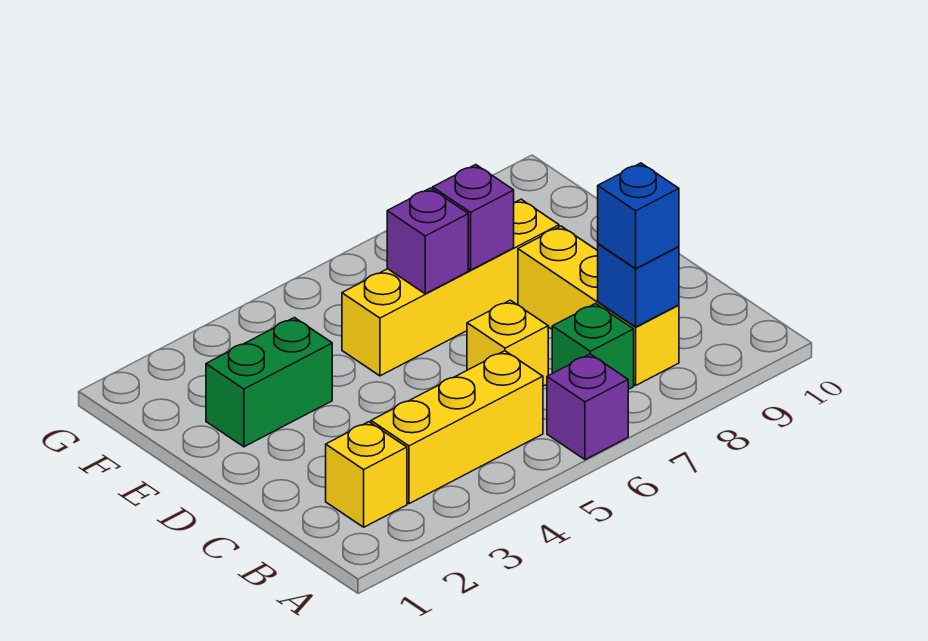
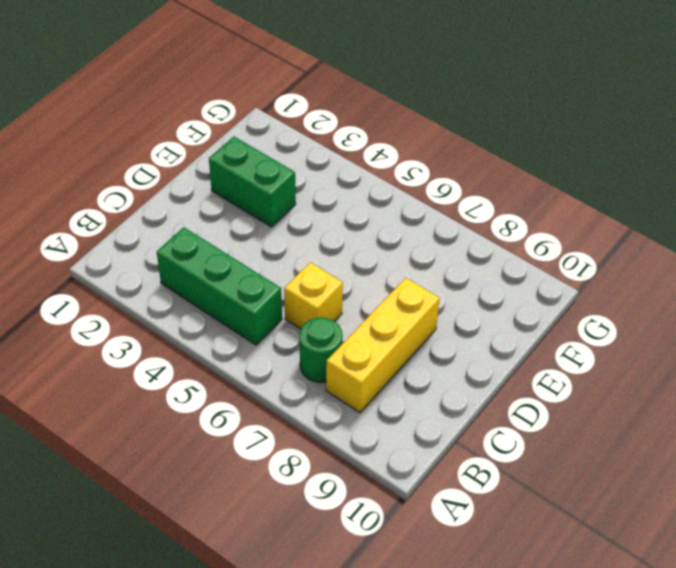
green brick B3:B5 level 1 -> yellow brick B3:B5 level 1
green round brick B7 level 1 -> green brick B7 level 1
none -> purple brick A6 level 1
none -> yellow brick B2 level 1
none -> yellow brick E5:E8 level 1

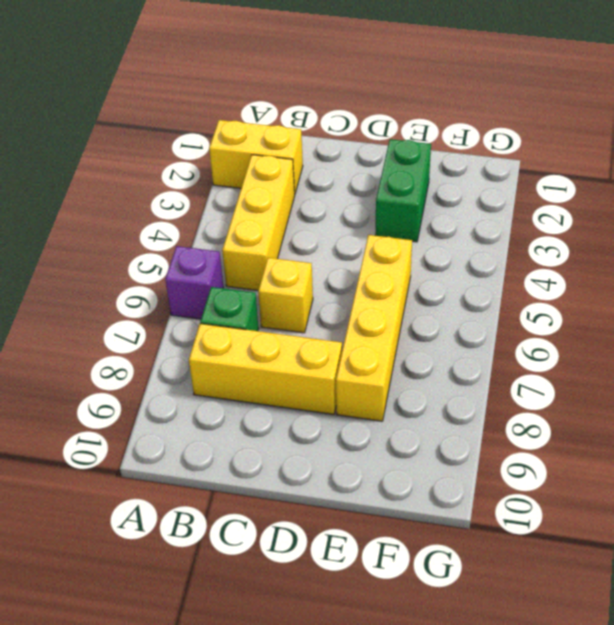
yellow brick A2:B2 level 1 -> yellow brick B2 level 1
none -> blue brick B8 level 2
none -> purple brick E6 level 2
none -> purple brick E7 level 2

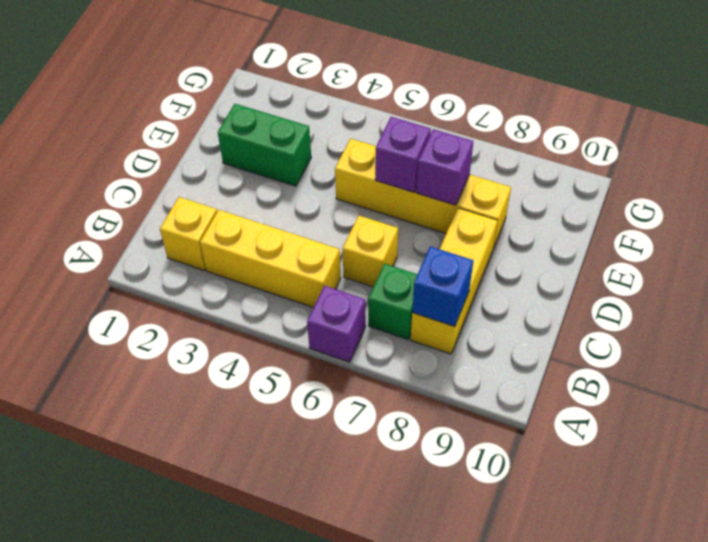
none -> blue brick B8 level 3

